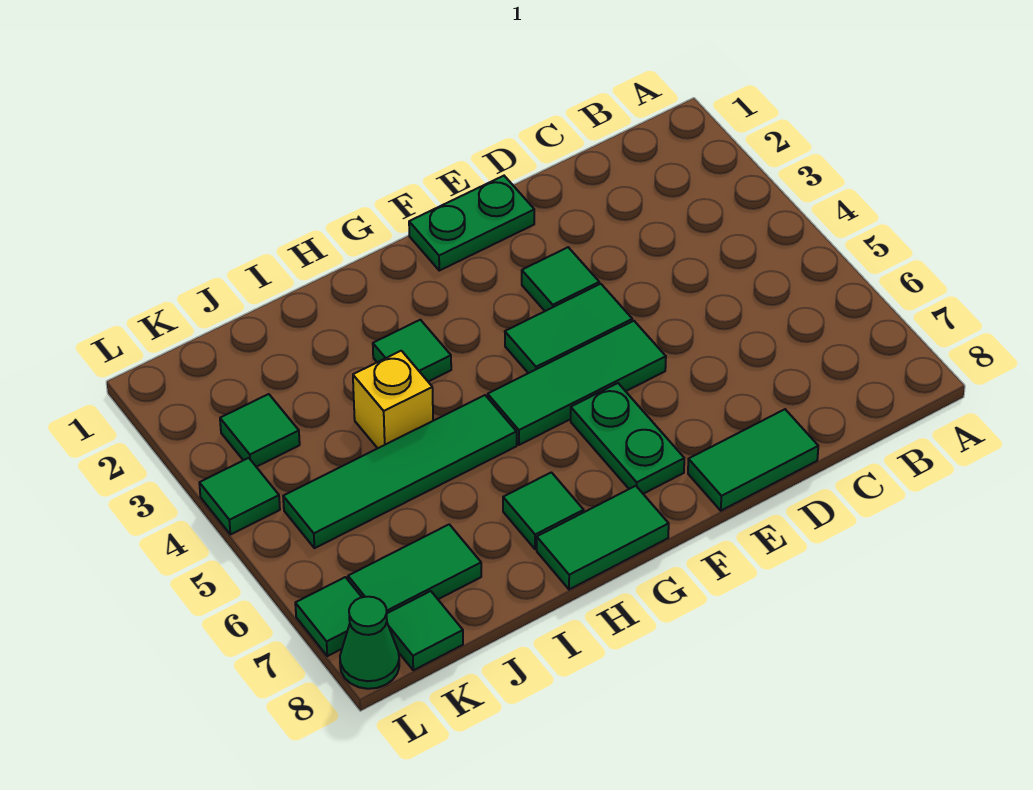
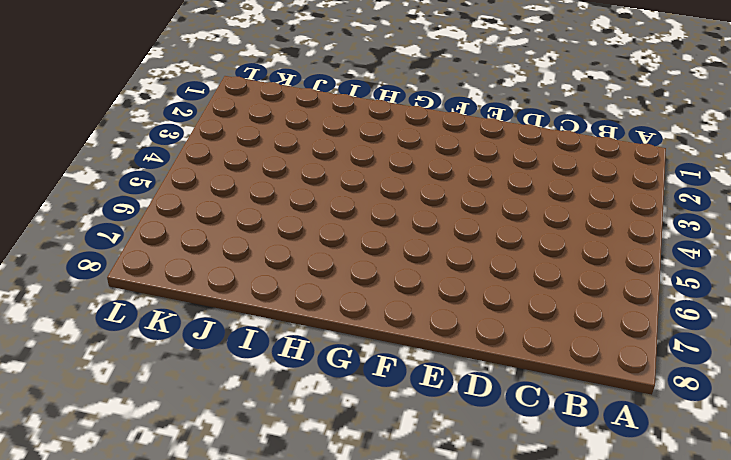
none -> green tile D8:E8 level 1
none -> green plate E1:F1 level 1
none -> green tile E3 level 1

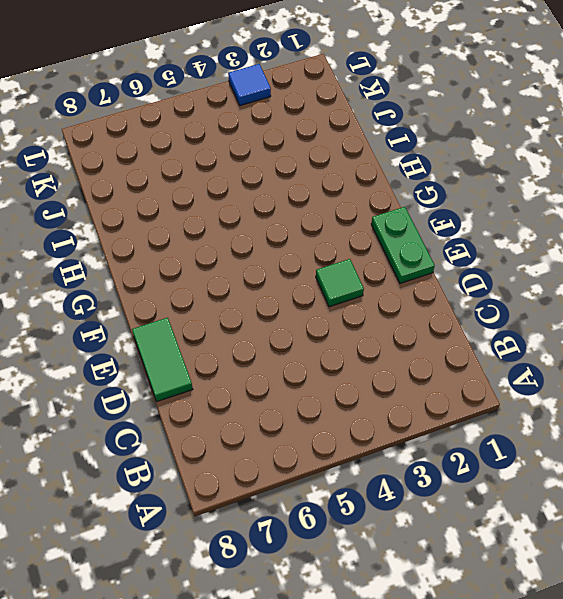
blue tile L3 level 1 -> none
none -> green tile E4:F4 level 1
none -> green tile E5:G5 level 1
none -> green plate F6:F7 level 1

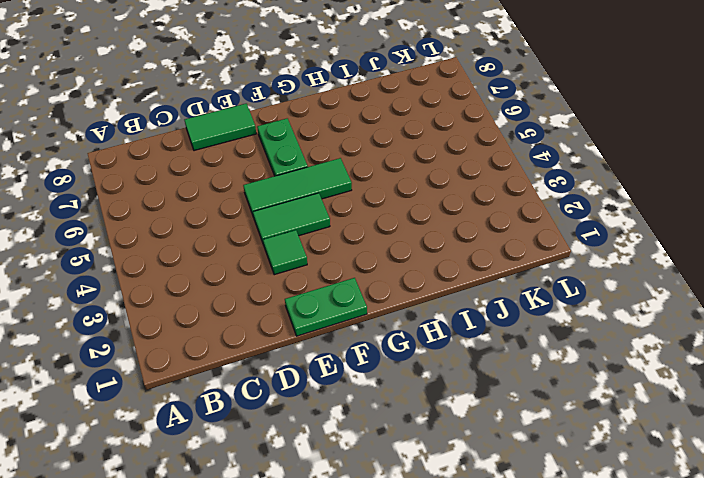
none -> green tile G8:H8 level 1
none -> green tile H3 level 1
none -> green tile H5:K5 level 1

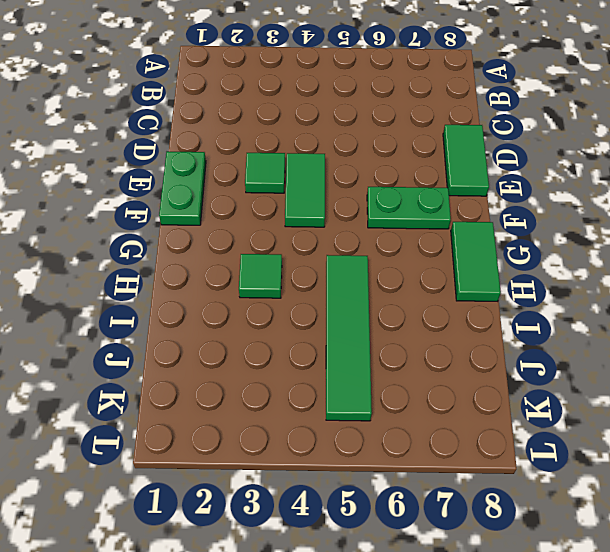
none -> green tile E5:G5 level 1
none -> green tile H7 level 1
none -> yellow brick I4 level 1

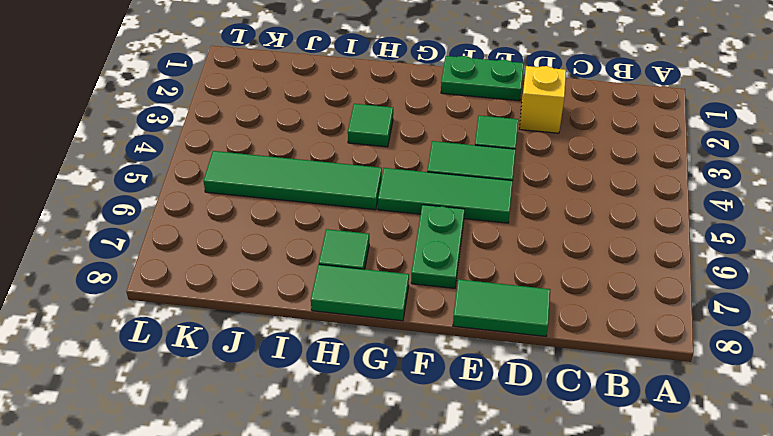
yellow brick D2 level 1 -> yellow brick I4 level 1
none -> green tile J7:K7 level 1
none -> green tile K3 level 1
none -> green tile K8 level 1

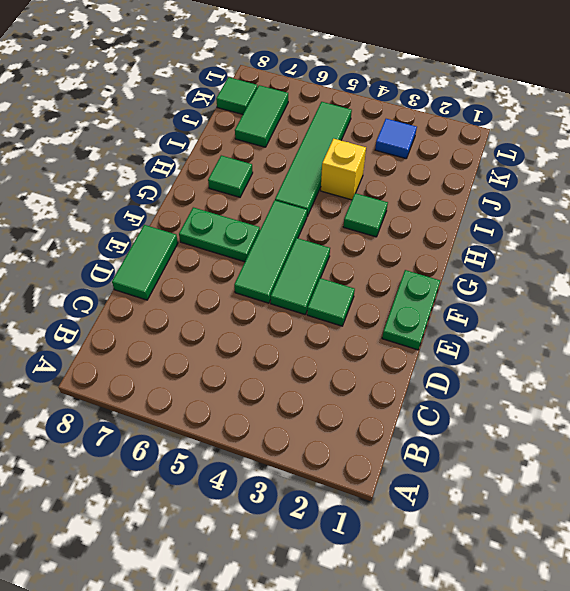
blue tile K3 level 1 -> green tile K3 level 1
none -> green tile G8:H8 level 1
none -> green tile L4 level 1
none -> green tile L7 level 1

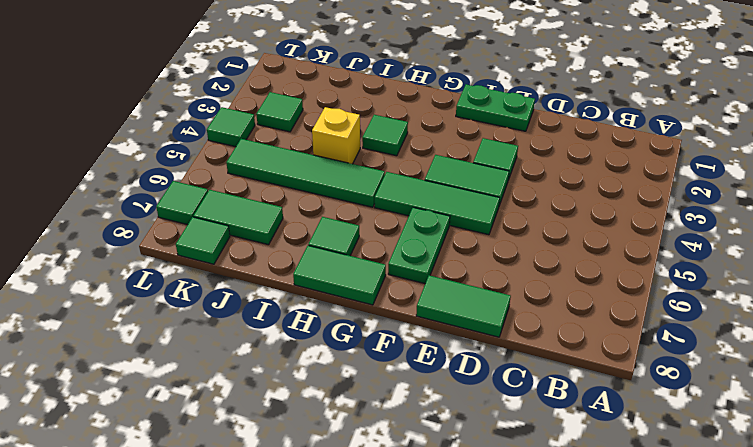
none -> green cone L8 level 1

